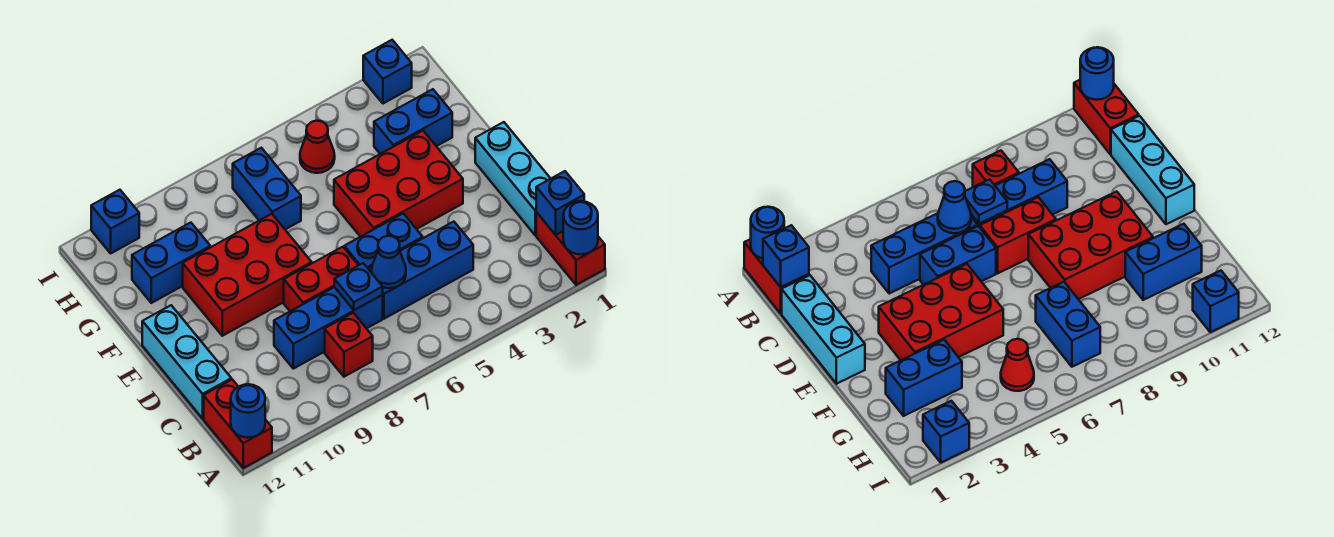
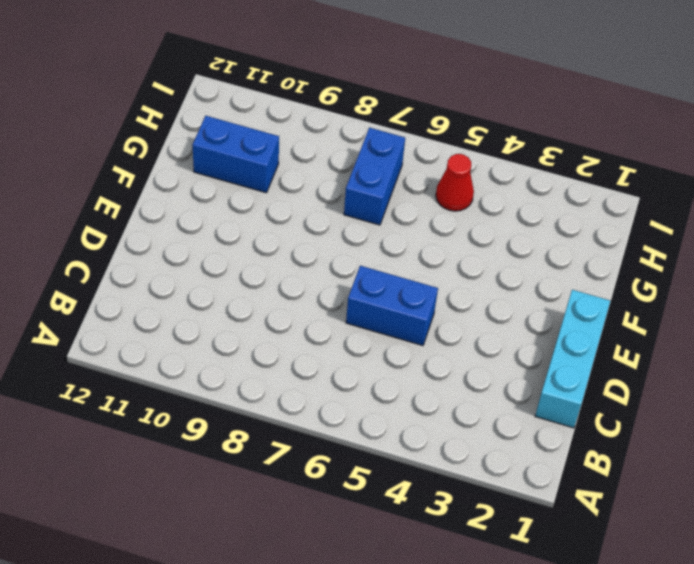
none -> red brick A1:B1 level 1
none -> red brick A12:B12 level 1
none -> red brick B8 level 1

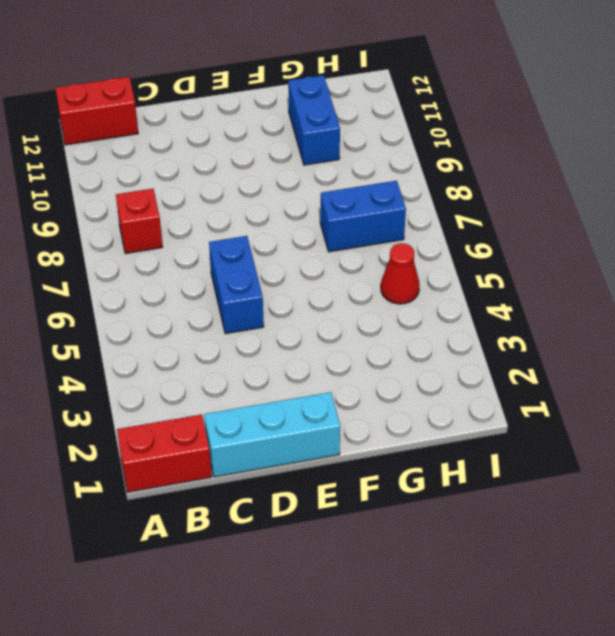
none -> blue brick C4:C6 level 1
none -> blue brick C7:C9 level 1
none -> cyan brick C12:E12 level 1

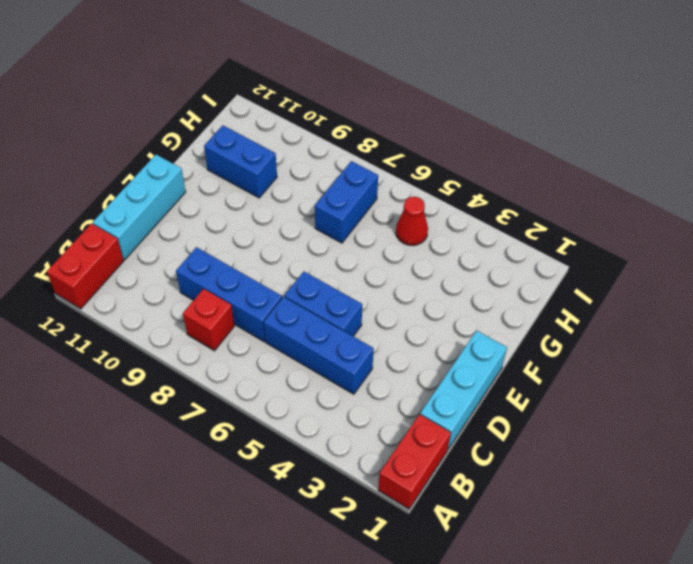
none -> red brick D7:D8 level 1
none -> red brick E3:F5 level 1
none -> red brick E8:F10 level 1

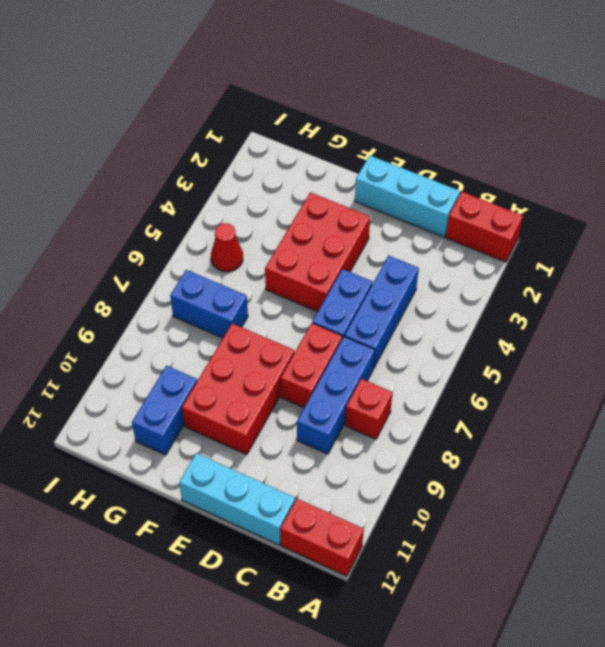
none -> blue brick G2:G3 level 1
none -> blue brick I2 level 1
none -> blue brick I11 level 1

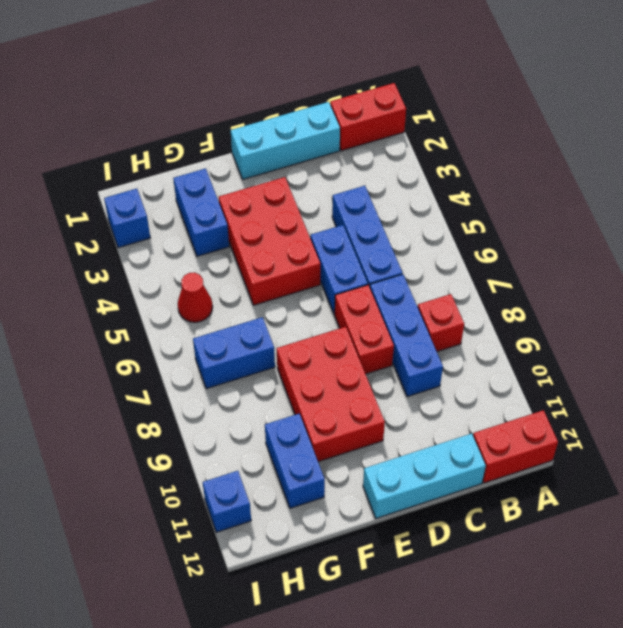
none -> blue round brick A1 level 2
none -> blue round brick A12 level 2
none -> blue brick B1 level 2

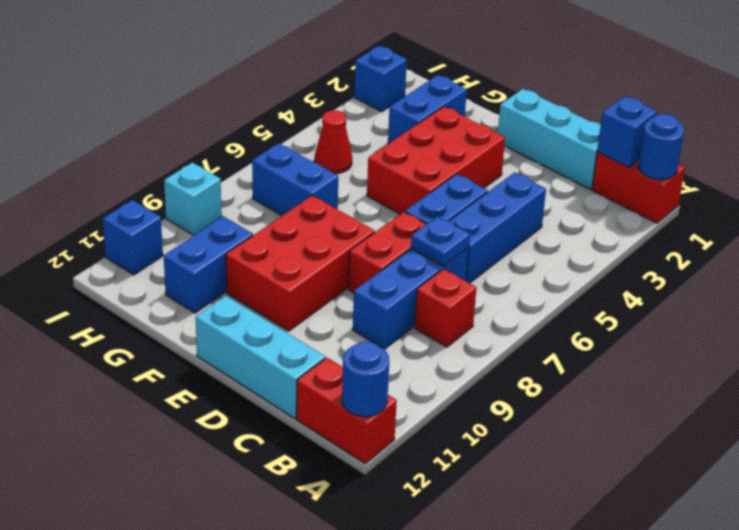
cyan brick I9 level 1 -> none
none -> blue cone C6 level 2

